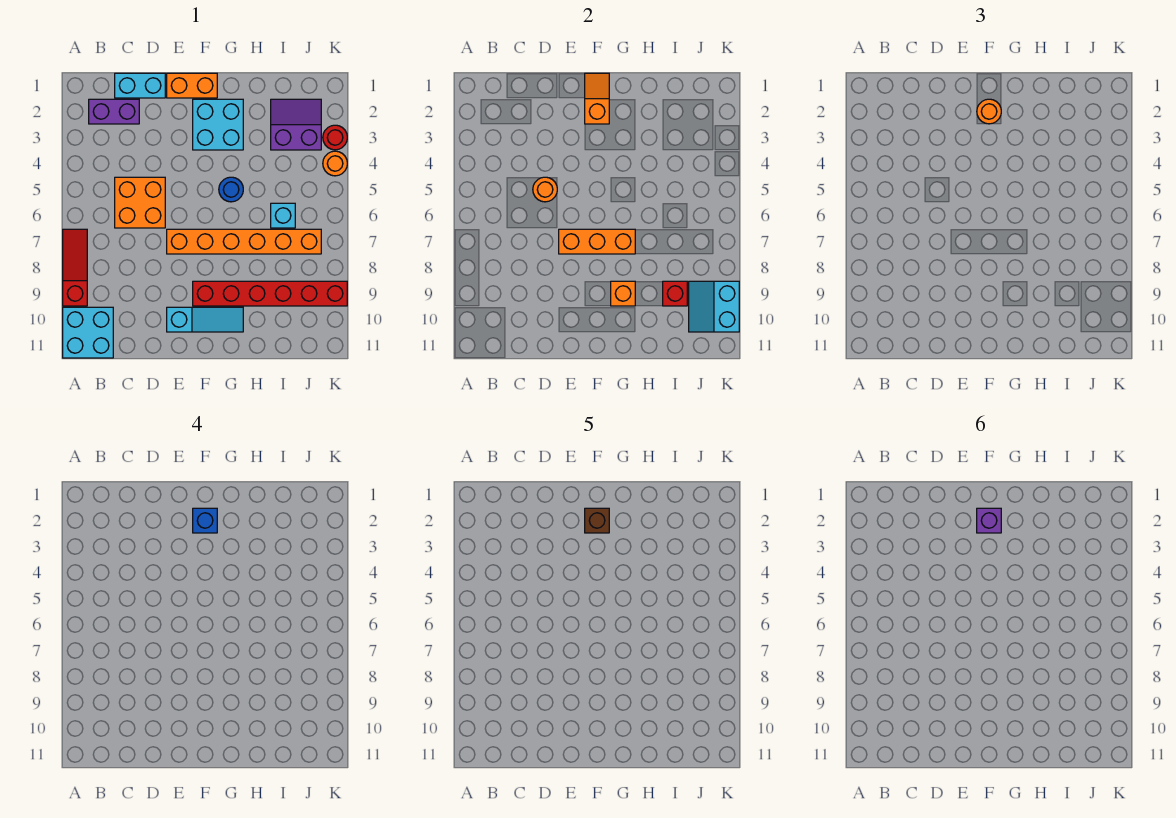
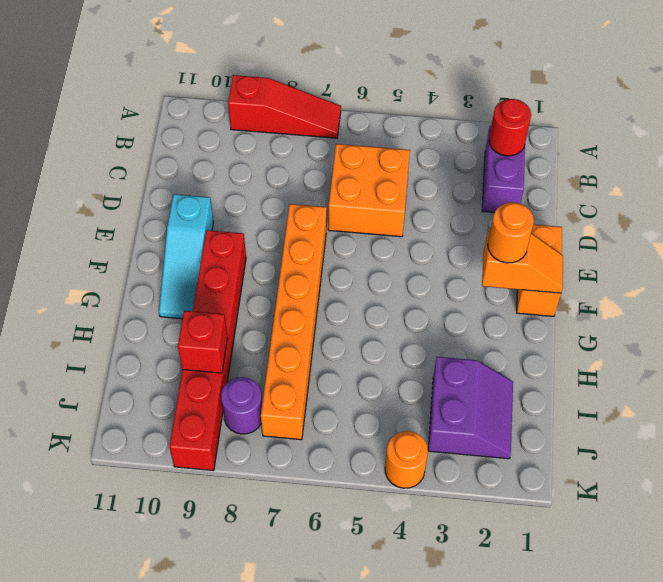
red round brick B2 level 2 -> red round brick K3 level 1
purple round brick J8 level 1 -> none
none -> cyan brick A10:B11 level 1
none -> cyan brick C1:D1 level 1
none -> cyan brick F2:G3 level 1

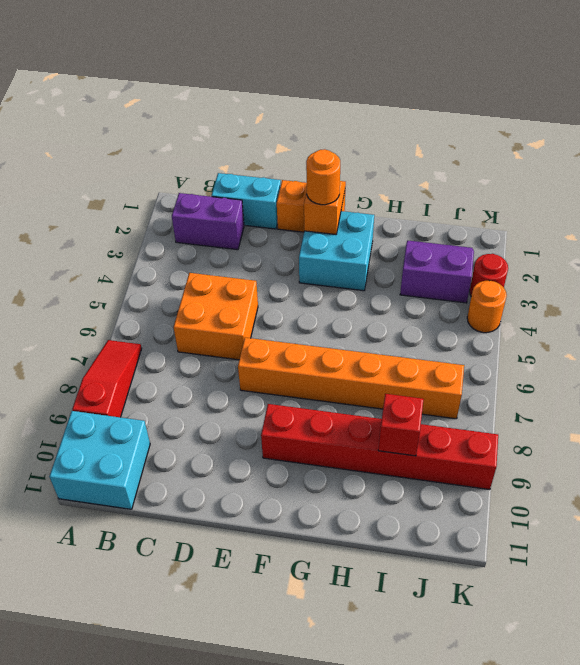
none -> cyan slope E10:G10 level 1 top E
none -> blue round brick G5 level 1
none -> cyan brick I6 level 1

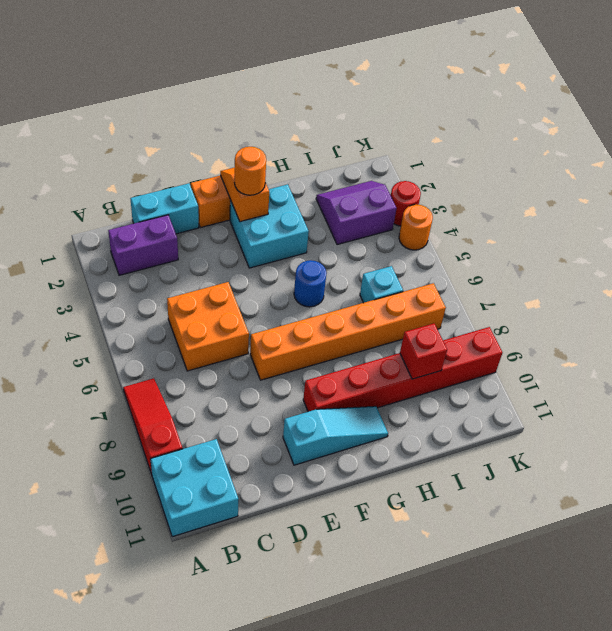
none -> orange round brick D5 level 2
none -> orange brick E7:G7 level 2
none -> orange brick G9 level 2

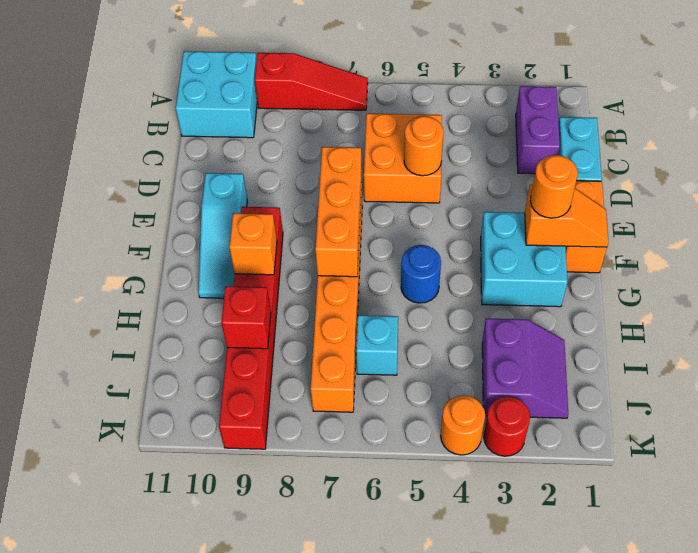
none -> cyan slope J9:K10 level 2 top K
none -> blue brick F2 level 4
none -> brown brick F2 level 5

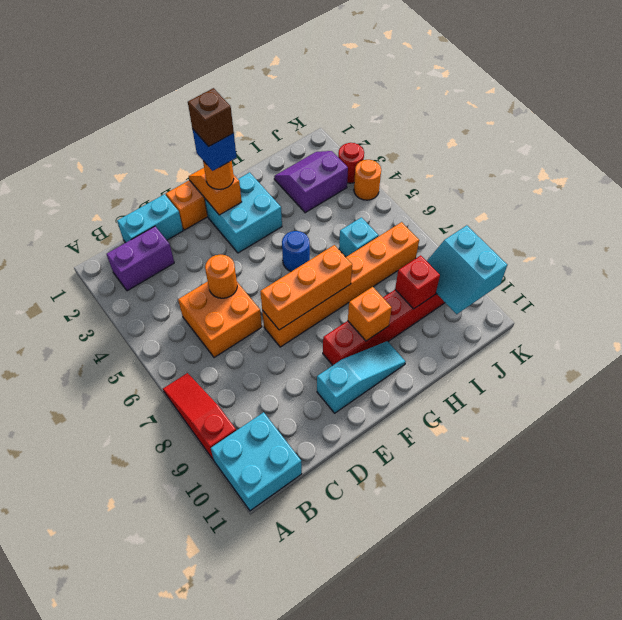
none -> purple brick F2 level 6

